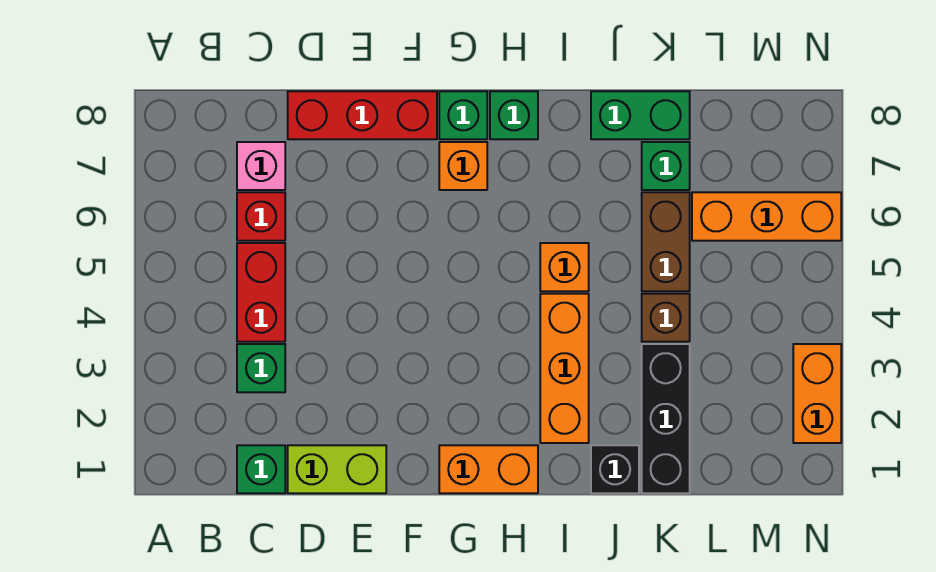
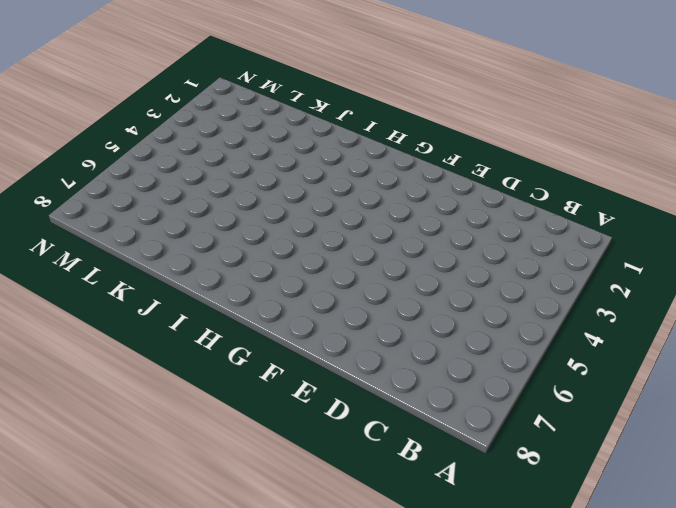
none -> green brick C1 level 1
none -> green brick C3 level 1
none -> red brick C4:C5 level 1

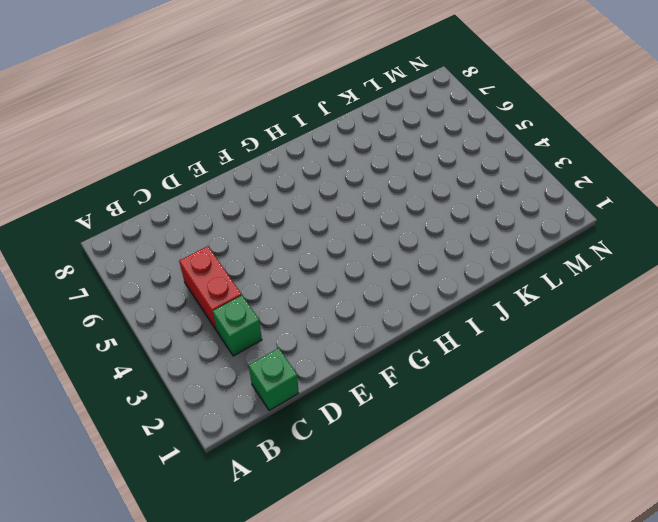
none -> red brick C6 level 1
none -> pink brick C7 level 1
none -> lime brick D1:E1 level 1

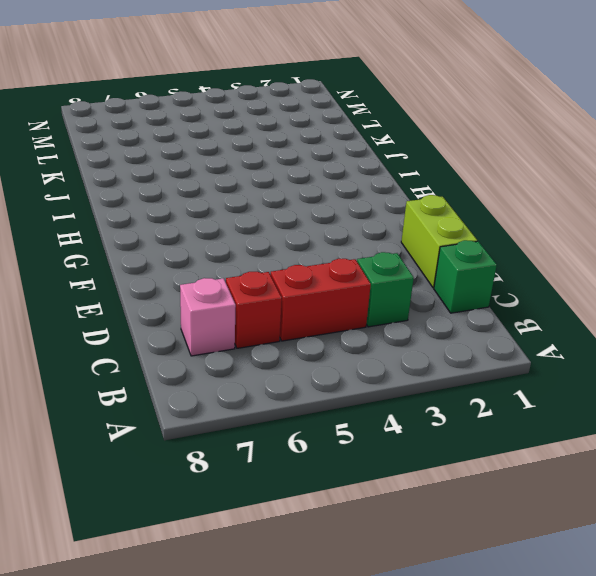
none -> red brick D8:F8 level 1
none -> orange brick G1:H1 level 1
none -> orange brick G7 level 1

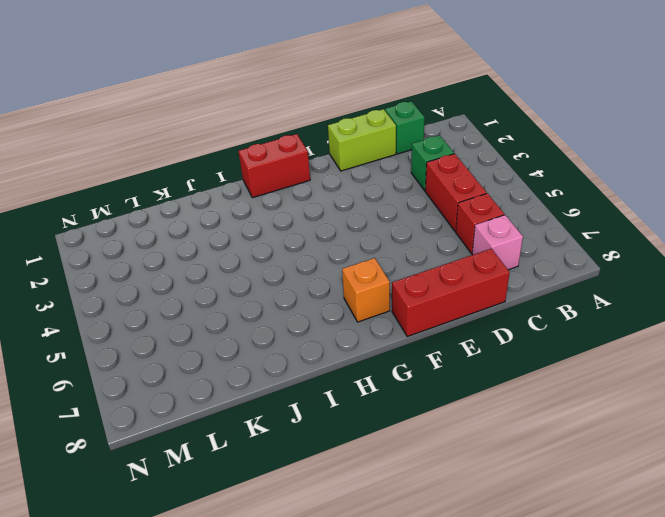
red brick G1:H1 level 1 -> orange brick G1:H1 level 1
none -> green brick G8 level 1
none -> green brick H8 level 1
none -> orange brick I2:I4 level 1

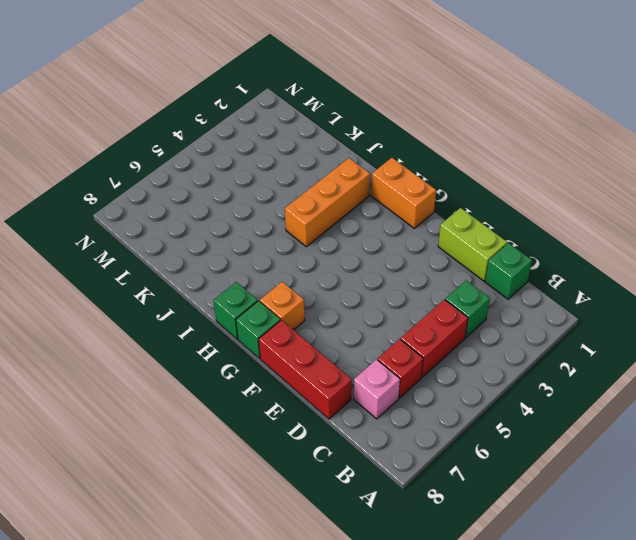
none -> orange brick I5 level 1
none -> black brick J1 level 1
none -> green brick J8:K8 level 1

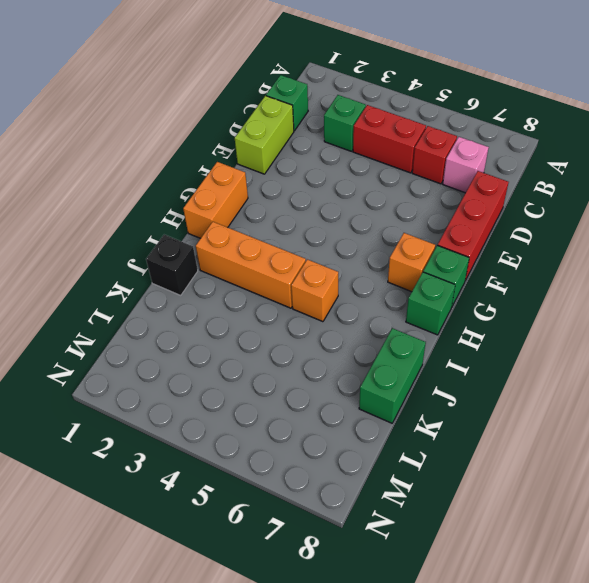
none -> black brick K1:K3 level 1
none -> brown brick K4 level 1
none -> brown brick K5:K6 level 1

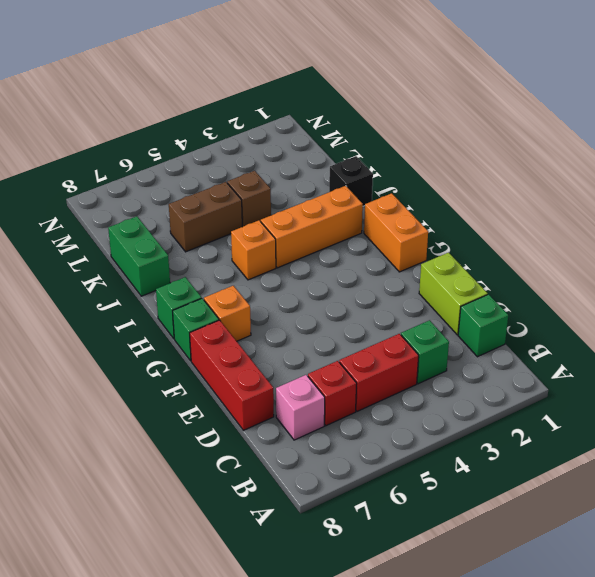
none -> black brick K1:K3 level 1
none -> green brick K7 level 1
none -> orange brick L6:N6 level 1

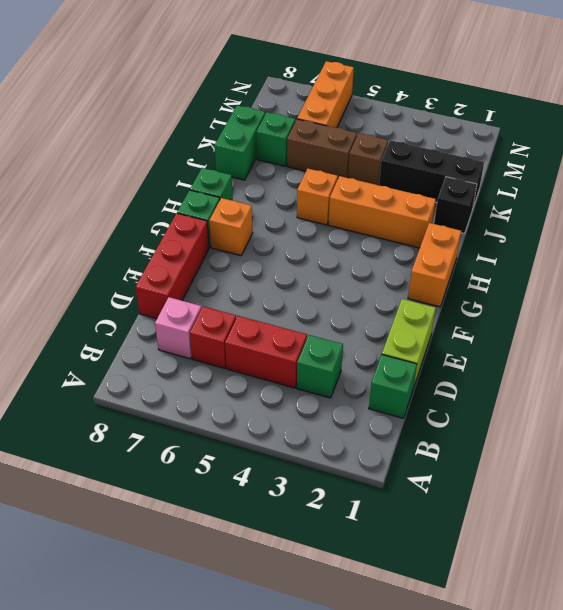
none -> orange brick N2:N3 level 1

